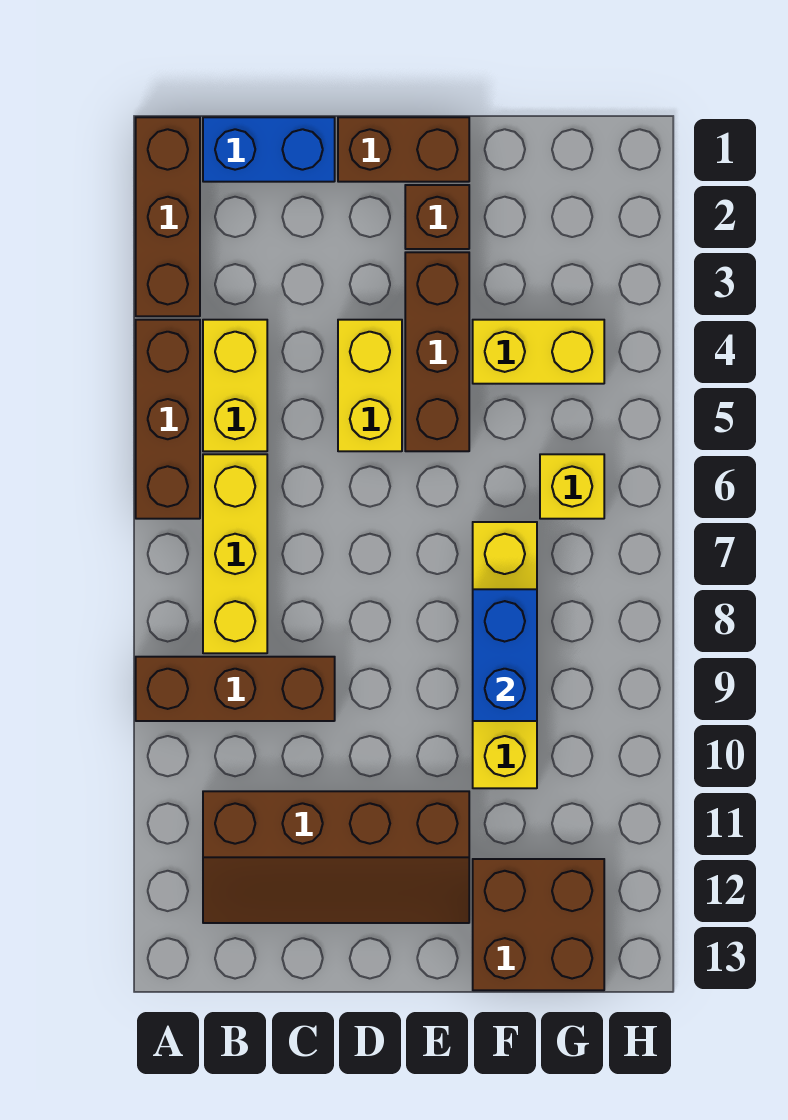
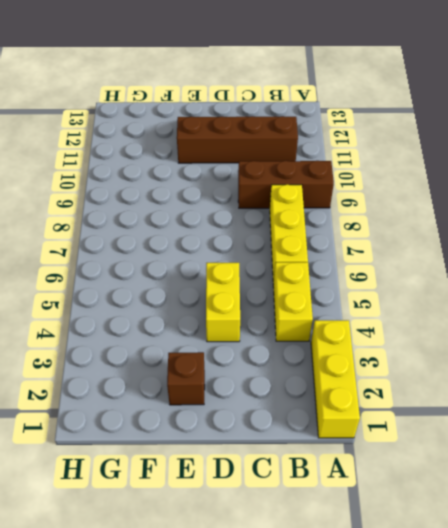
yellow brick A1:A3 level 1 -> brown brick A1:A3 level 1
none -> brown brick A4:A6 level 1
none -> blue brick B1:C1 level 1
none -> brown brick D1:E1 level 1

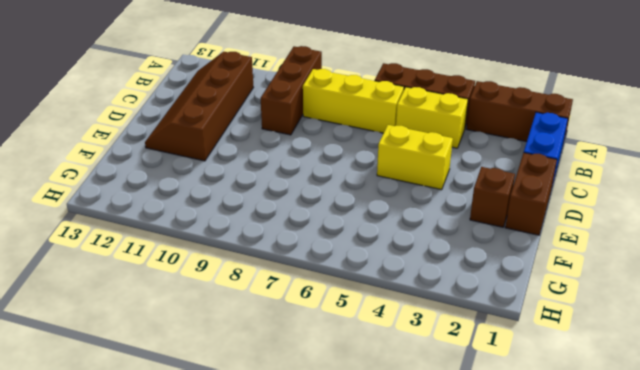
none -> brown brick E3:E5 level 1
none -> yellow brick F4:G4 level 1
none -> yellow brick F7:F10 level 1

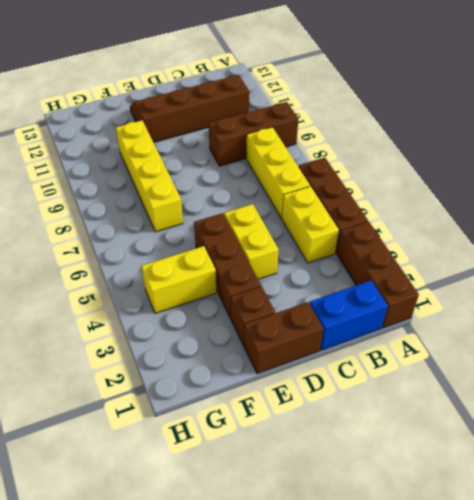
none -> brown brick F12:G13 level 1
none -> yellow brick G6 level 1
none -> blue brick F8:F9 level 2

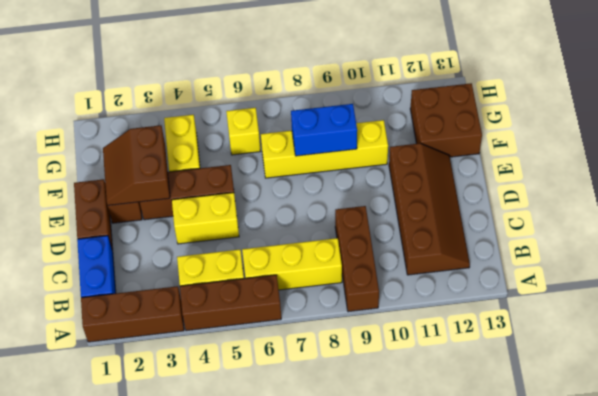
brown slope E2:F3 level 2 top 3 -> none

